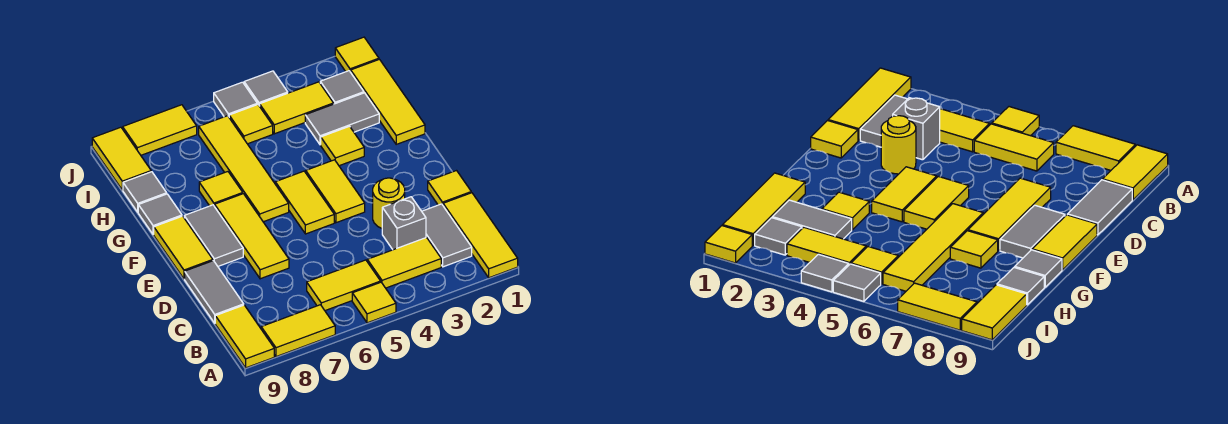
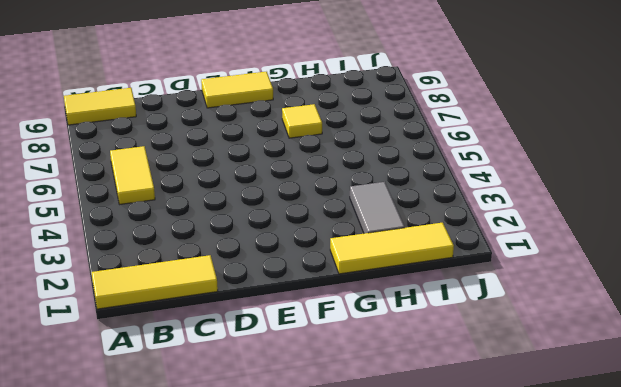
none -> yellow tile A5 level 1
none -> yellow tile A7:A8 level 1
none -> grey tile B2:C2 level 1
none -> yellow tile B3:B4 level 1

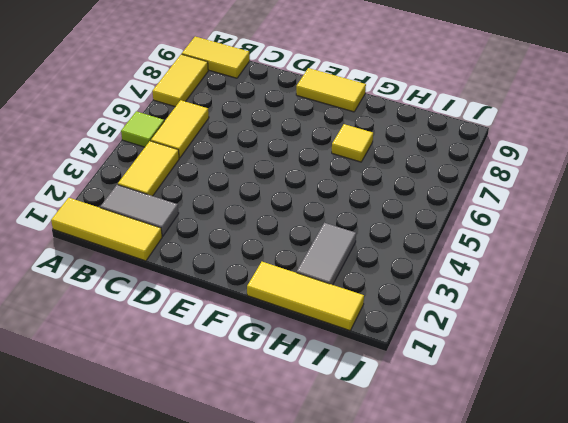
lime tile A5 level 1 -> yellow tile A5 level 1
none -> grey brick C3 level 1
none -> grey tile C9:D9 level 1
none -> yellow tile D1 level 1
none -> yellow round brick D3 level 1

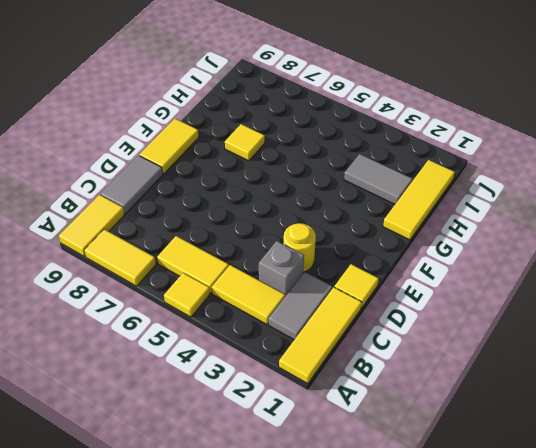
none -> yellow tile D7:F7 level 1
none -> yellow tile E4:F4 level 1
none -> yellow tile E5:F5 level 1
none -> grey tile E8:F8 level 1

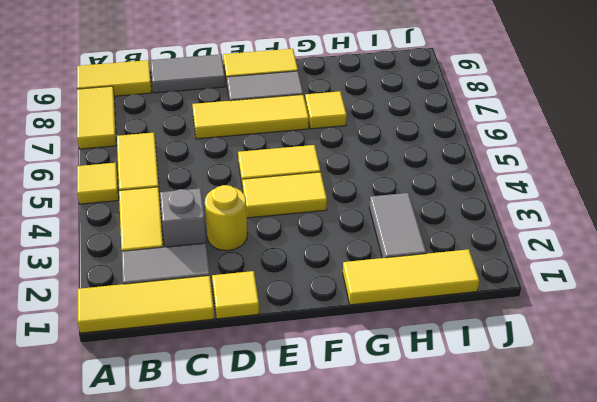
none -> yellow tile F6:I6 level 1
none -> yellow tile G3 level 1
none -> grey tile G9 level 1
none -> grey tile H9 level 1

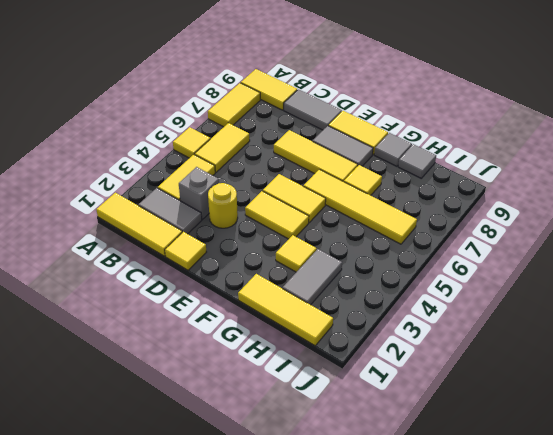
none -> grey tile I2 level 1
none -> yellow tile I3:I4 level 1
none -> yellow tile I5 level 1
none -> yellow tile I9:J9 level 1

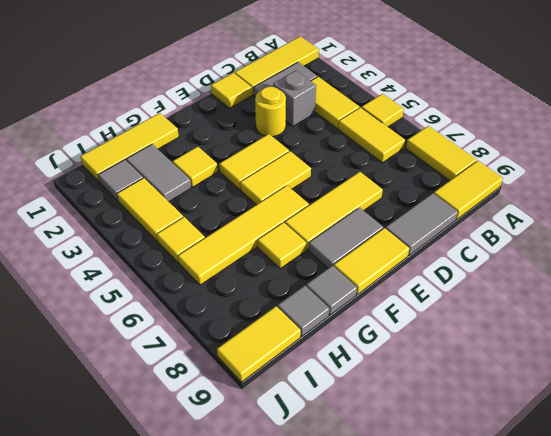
none -> yellow tile J1 level 1
none -> grey tile J4 level 1
none -> grey tile J5 level 1
none -> yellow tile J7:J8 level 1

